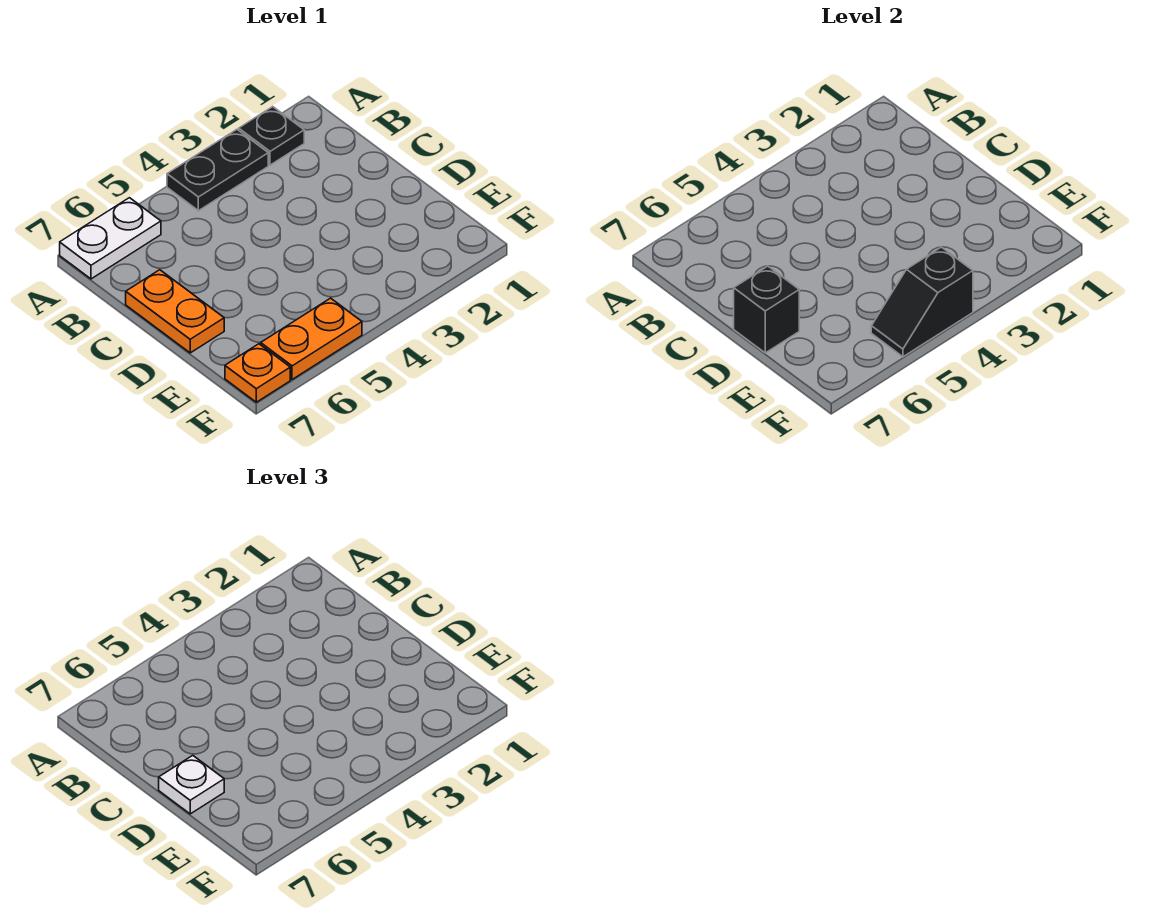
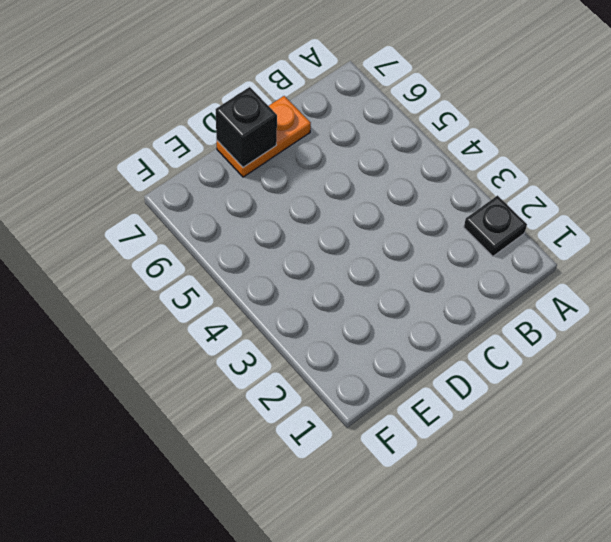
none -> black plate A3:A4 level 1
none -> white plate A6:A7 level 1

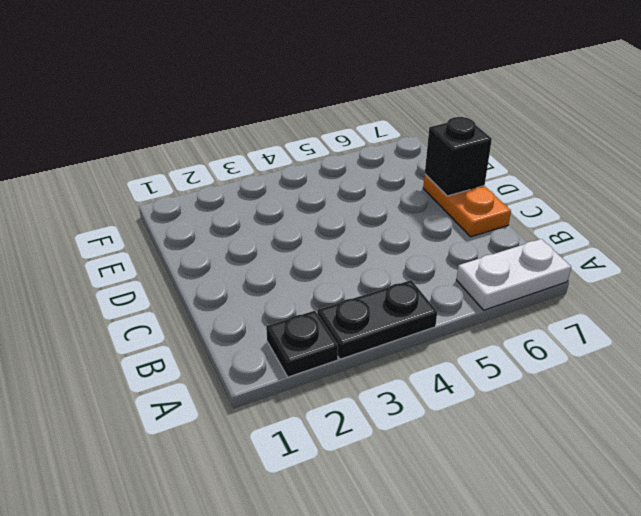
none -> orange plate F5:F6 level 1
none -> orange plate F7 level 1

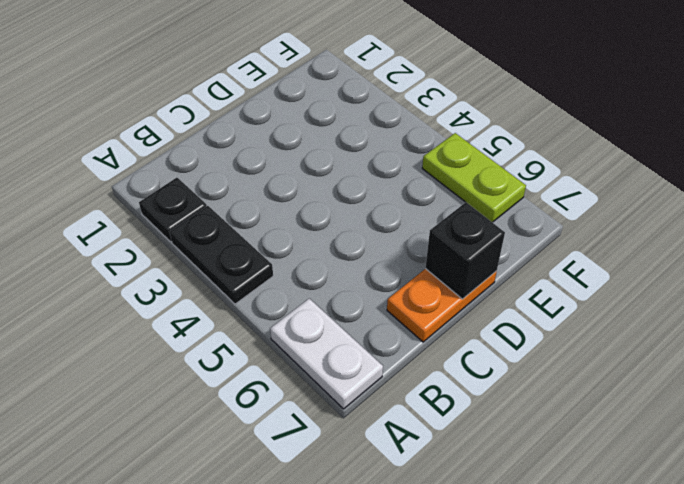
lime plate F5:F6 level 1 -> orange plate F5:F6 level 1
none -> orange plate F7 level 1
none -> black slope F4:F5 level 2 top 4

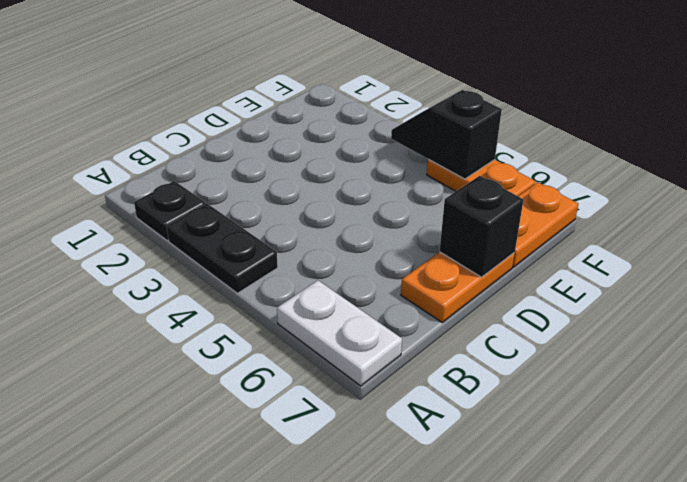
orange plate E7:F7 level 1 -> orange plate F7 level 1
black slope F4:F5 level 2 top 5 -> black slope F4:F5 level 2 top 4
none -> white plate D7 level 3

